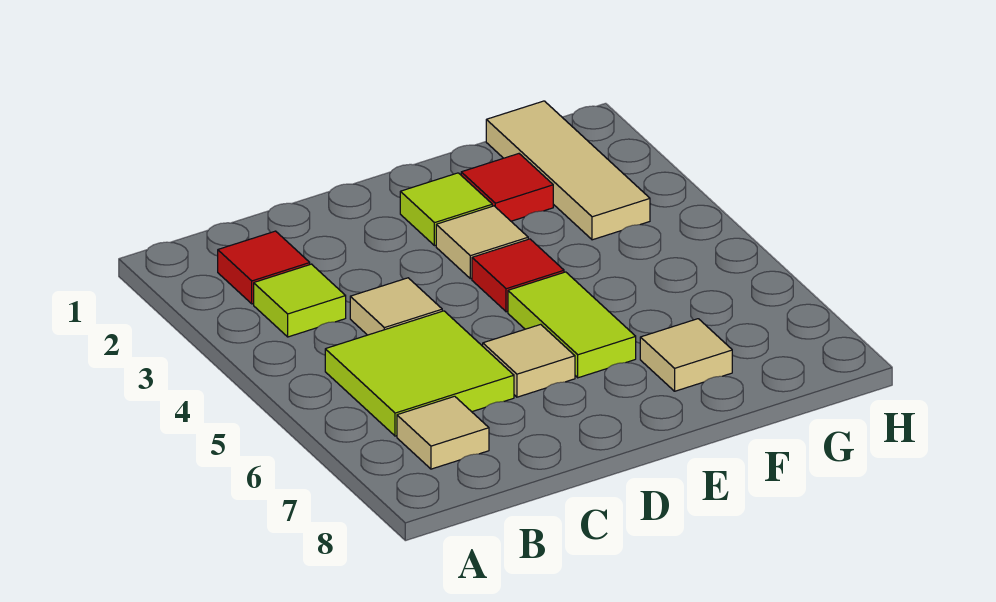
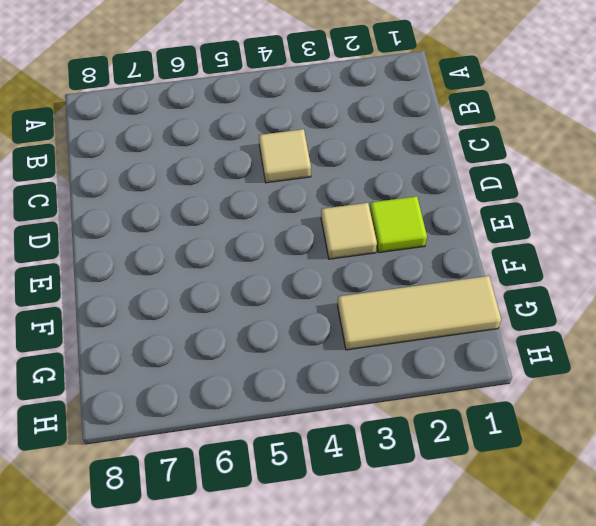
none -> red tile B2 level 1
none -> lime tile B3 level 1
none -> lime tile B5:C6 level 1

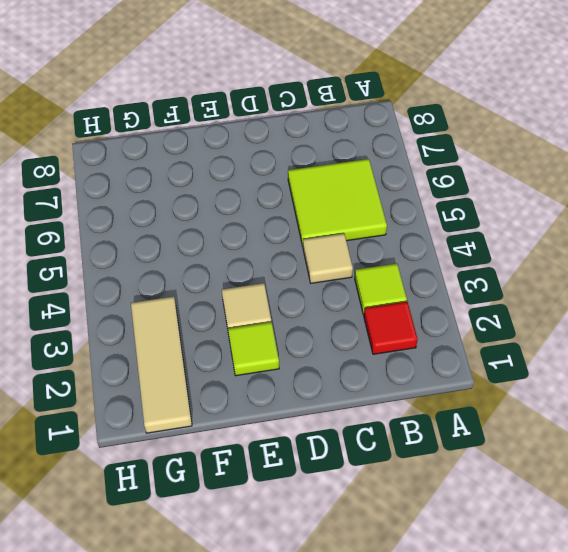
none -> tan tile B7 level 1
none -> tan tile D6 level 1
none -> red tile E4 level 1

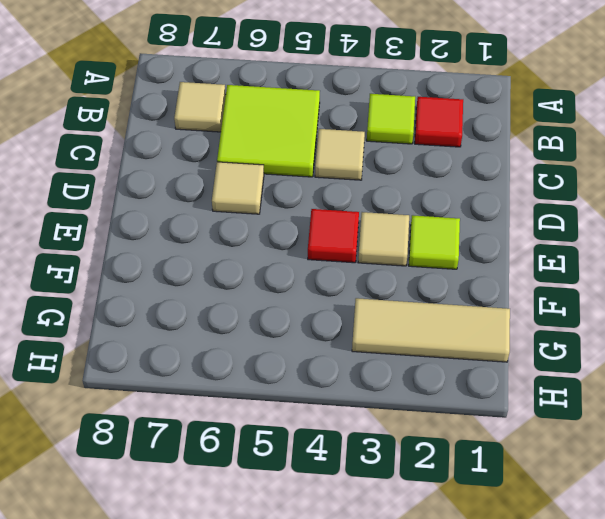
none -> lime tile E5:E6 level 1
none -> red tile F2 level 1
none -> tan tile F7 level 1

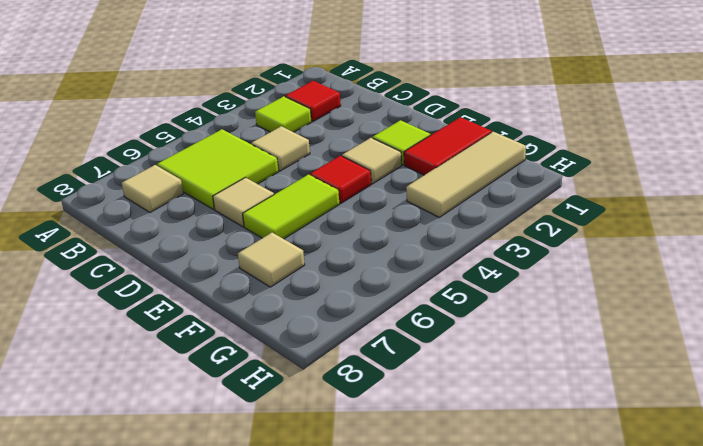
red tile F1:F2 level 1 -> red tile F2 level 1

